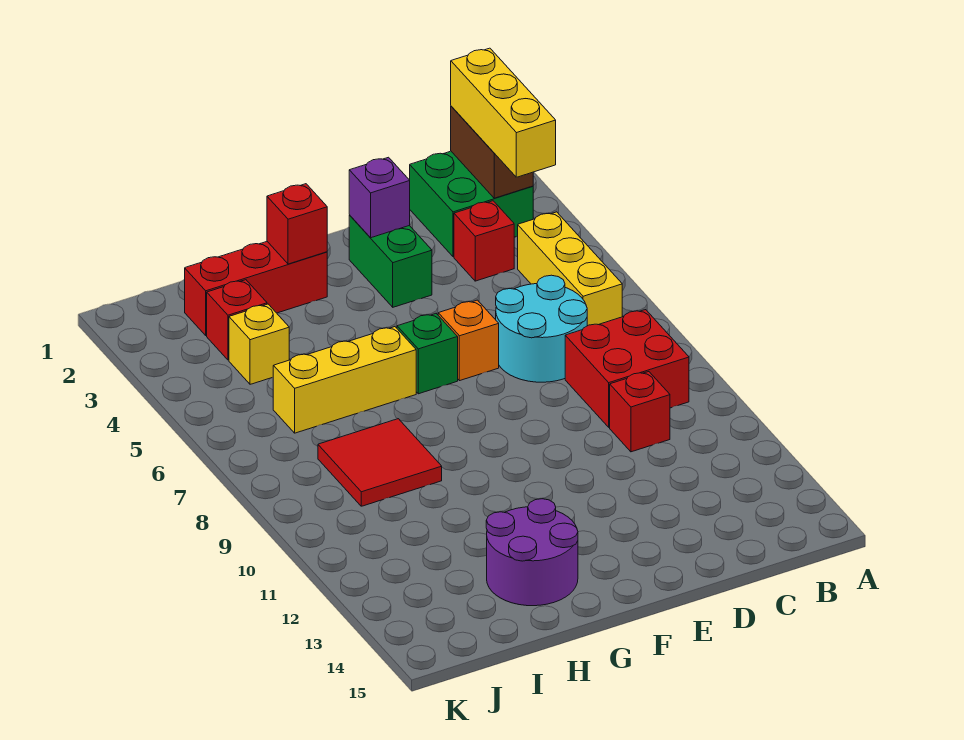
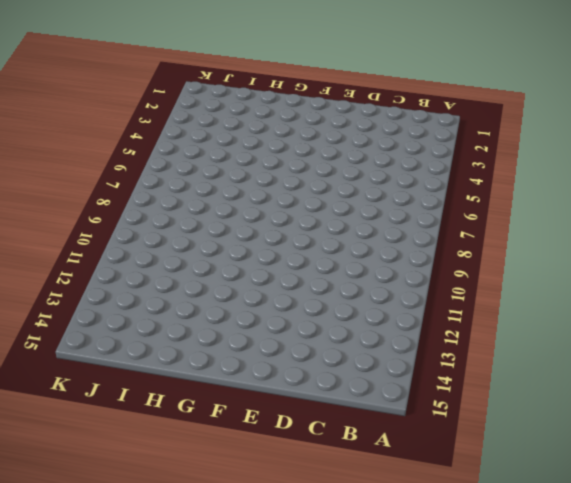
none -> green brick B1:C2 level 1
none -> yellow brick B4:B6 level 1
none -> red brick B8:C9 level 1

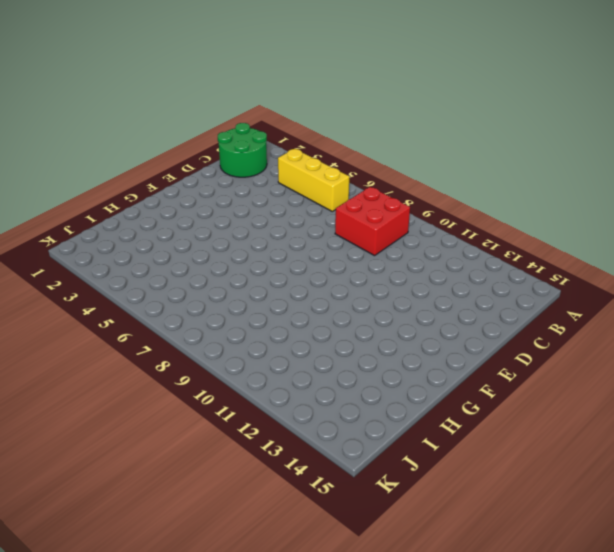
green round brick B1:C2 level 1 -> green brick B1:C2 level 1
none -> red brick C3 level 1
none -> cyan round brick C6:D7 level 1
none -> red brick C10 level 1

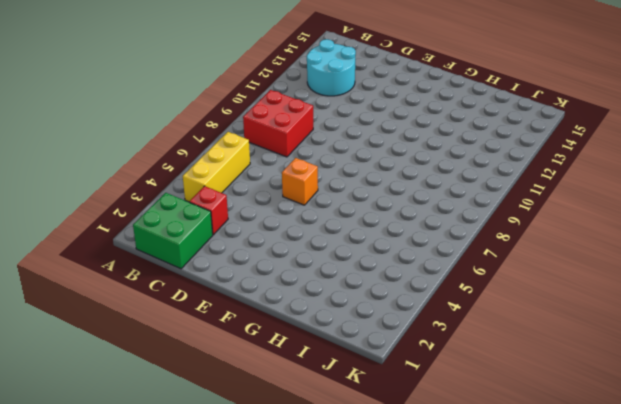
cyan round brick B12:C13 level 1 -> cyan round brick C6:D7 level 1
none -> red brick C10 level 1
none -> green brick E2:E3 level 1
none -> green brick F6 level 1

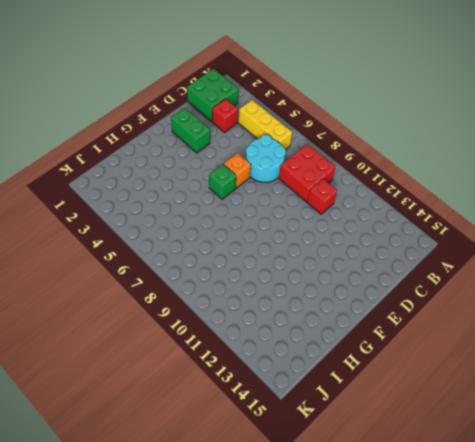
none -> red brick G2:I2 level 1
none -> yellow brick G6:I6 level 1
none -> purple round brick G13:H14 level 1

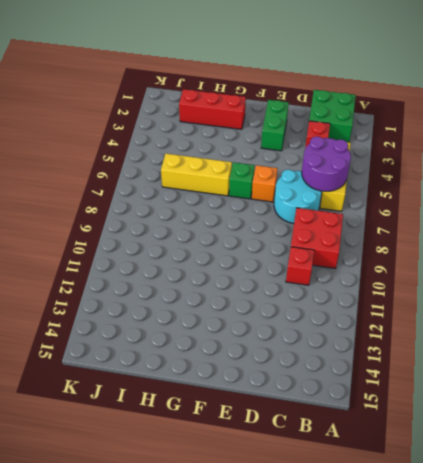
purple round brick B5:C6 level 2 -> purple round brick G13:H14 level 1
none -> red tile H8:I9 level 1
none -> red brick I3 level 1
none -> yellow brick I4 level 1

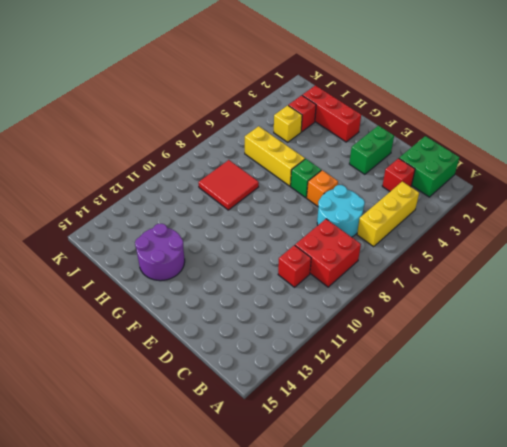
none -> brown brick B1:B2 level 2
none -> purple brick E2 level 2
none -> red brick G2 level 2

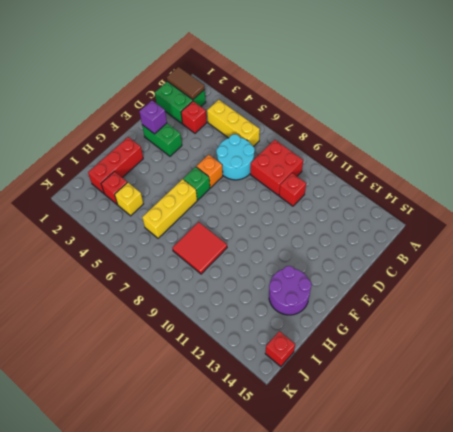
brown tile B1:B2 level 2 -> brown brick B1:B2 level 2
red brick J15 level 1 -> red brick G2 level 2
none -> yellow brick B1:B3 level 3

